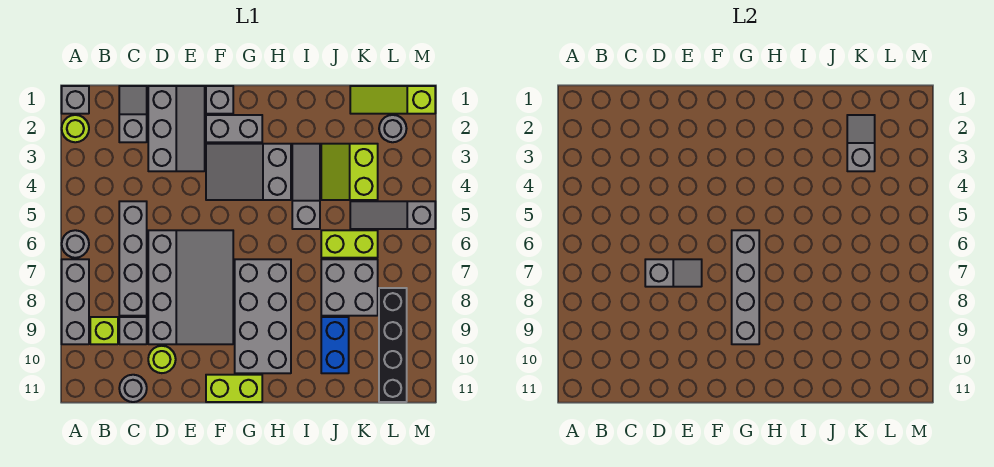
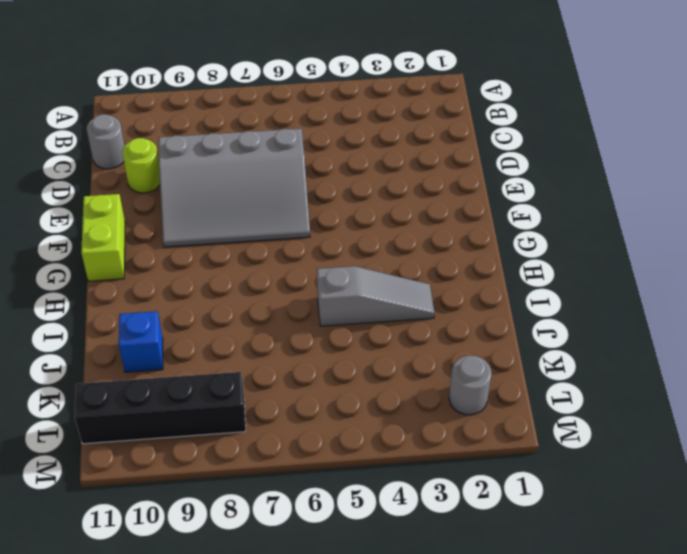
blue brick J10 level 1 -> blue brick J9:J10 level 1
none -> grey brick A1 level 1
none -> lime round brick A2 level 1
none -> grey round brick A6 level 1

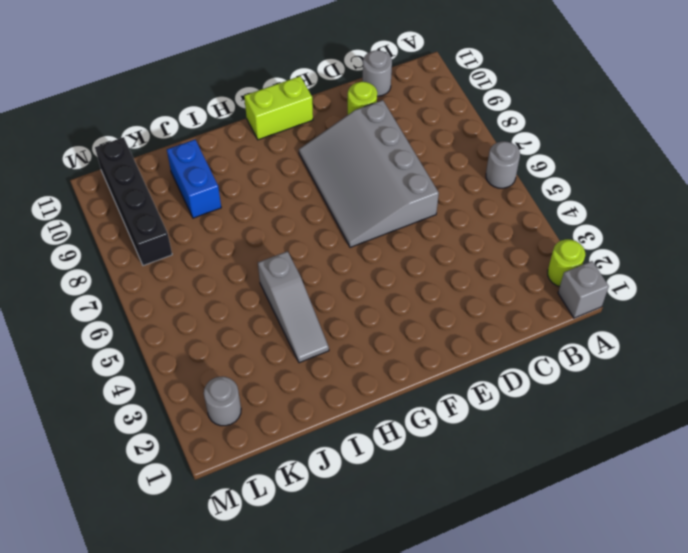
none -> grey brick A7:A9 level 1
none -> lime brick B9 level 1
none -> grey slope C1:C2 level 1 top 2

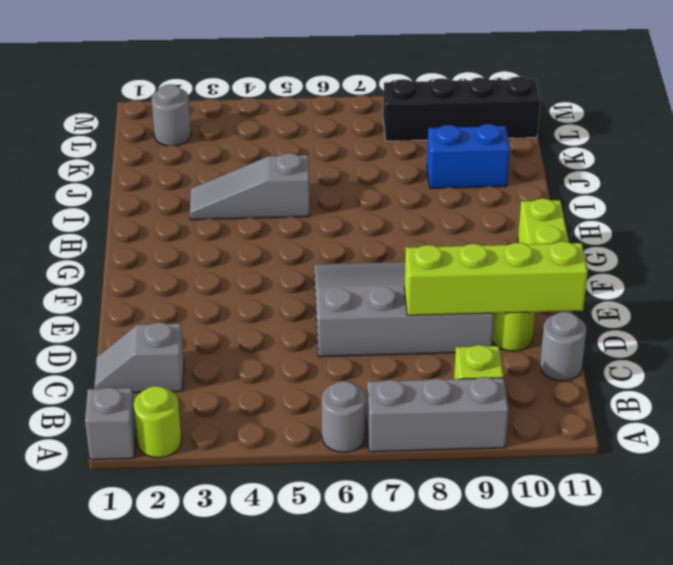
lime brick D8:D11 level 2 -> none
none -> grey brick C5:C8 level 1
none -> grey brick C9 level 1
none -> grey slope D1:E3 level 1 top D

